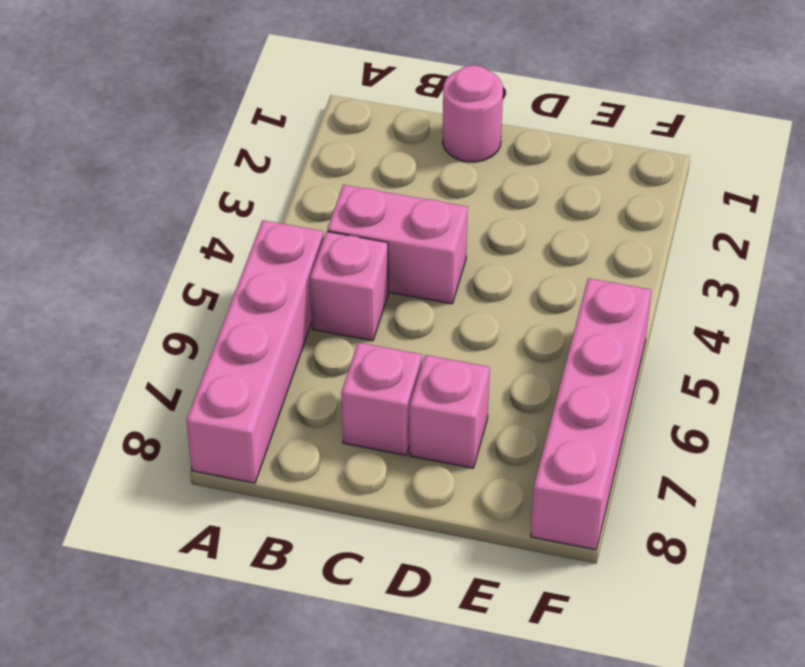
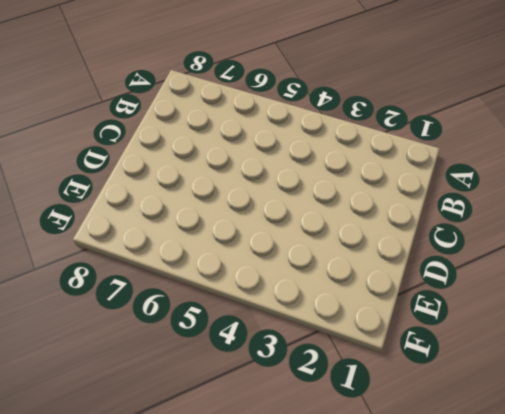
none -> pink brick A5:A8 level 1
none -> pink brick B4:C4 level 1

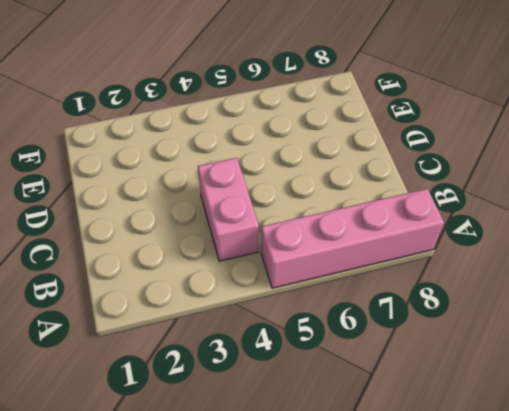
none -> pink brick B5 level 1
none -> pink round brick C1 level 1

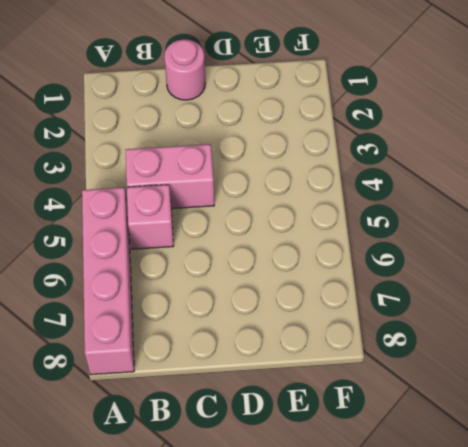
none -> pink brick C7 level 1
none -> pink brick D7 level 1

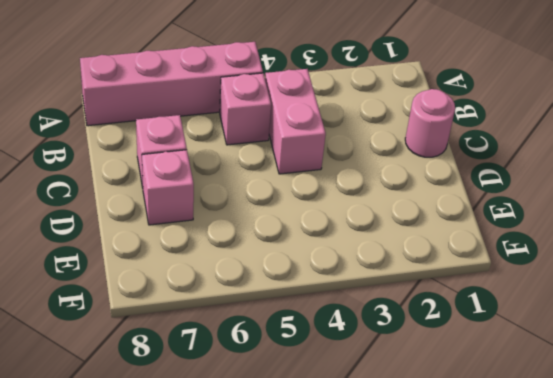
none -> pink brick F5:F8 level 1

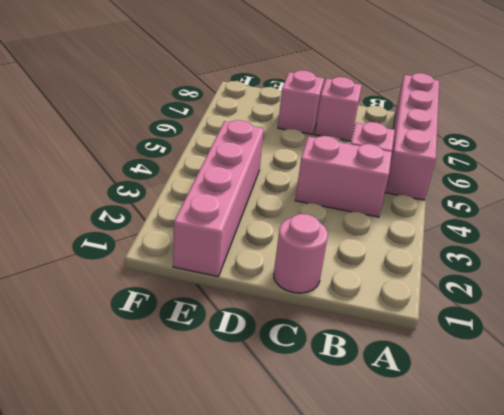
pink brick E1:E4 level 1 -> pink brick F5:F8 level 1

